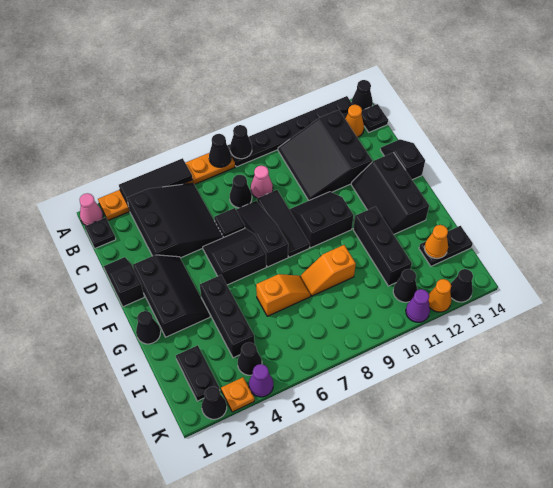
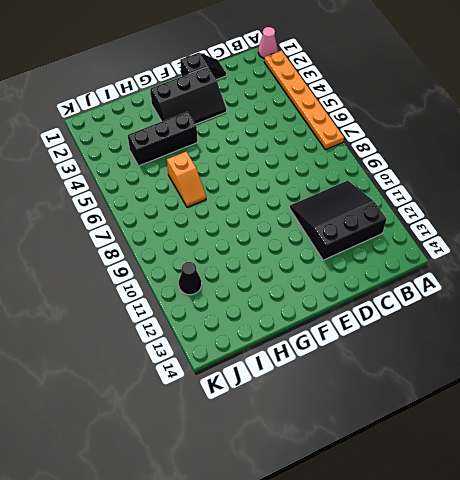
none -> black plate A8:A13 level 1
none -> black cone A14 level 1
none -> black plate B1 level 1
none -> black slope B3:D5 level 1 top 3

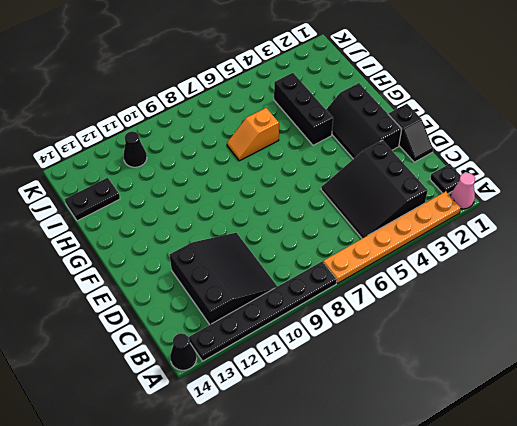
none -> orange cone B13 level 1
none -> black plate B14 level 1
none -> black cone C7 level 1
none -> pink cone C8 level 1

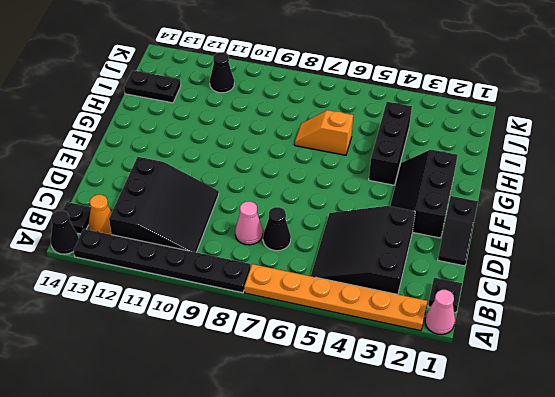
none -> black tile D6 level 1
none -> black slope D7:F7 level 1 top F
none -> black tile D8:F8 level 1
none -> black slope D14:E14 level 1 top E

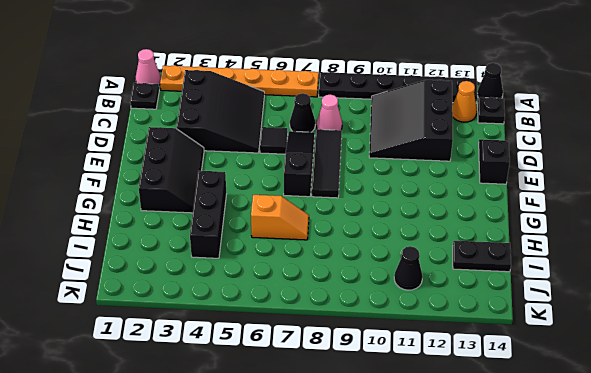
none -> black slope D1:E1 level 1 top E
none -> black slope E5:F6 level 1 top F
none -> black slope E9:F10 level 1 top F
none -> black slope E12:G13 level 1 top 13

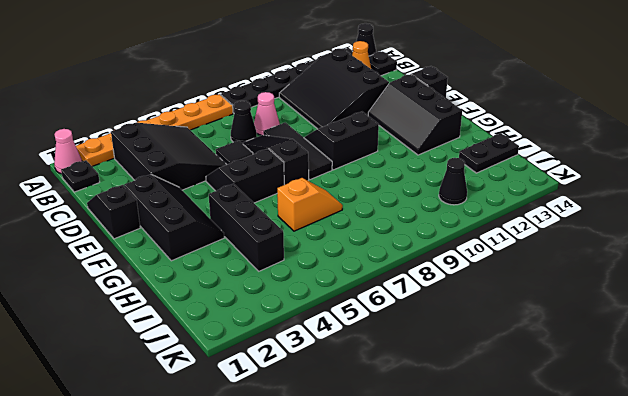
none -> black cone G1 level 1
none -> black brick G11:I11 level 1
none -> orange slope H8:H9 level 1 top 9
none -> black plate I2:J2 level 1

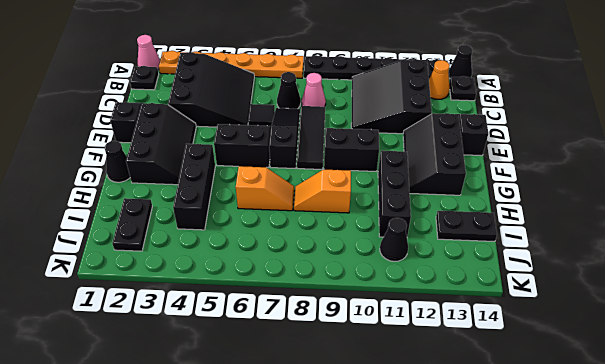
none -> black cone J4 level 1
none -> black cone K2 level 1
none -> orange plate K3 level 1
none -> purple cone K4 level 1

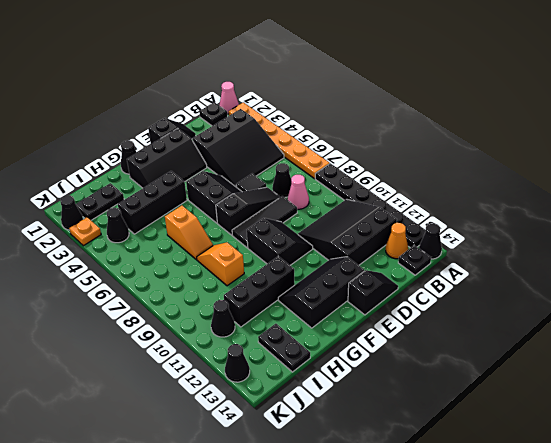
none -> purple cone K4 level 1
none -> purple cone K11 level 1
none -> orange cone K12 level 1
none -> black tile A3:A5 level 2

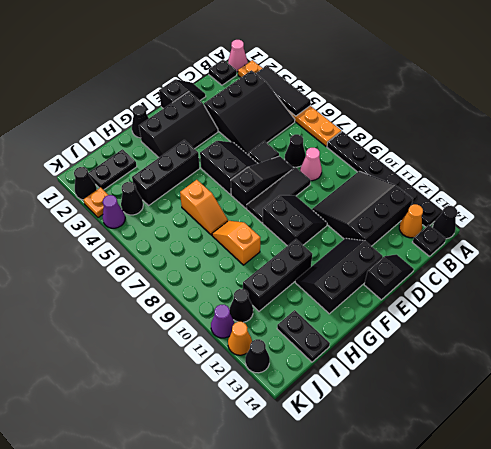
none -> black cone A7 level 2
none -> black cone A8 level 2
none -> orange cone I13 level 2

